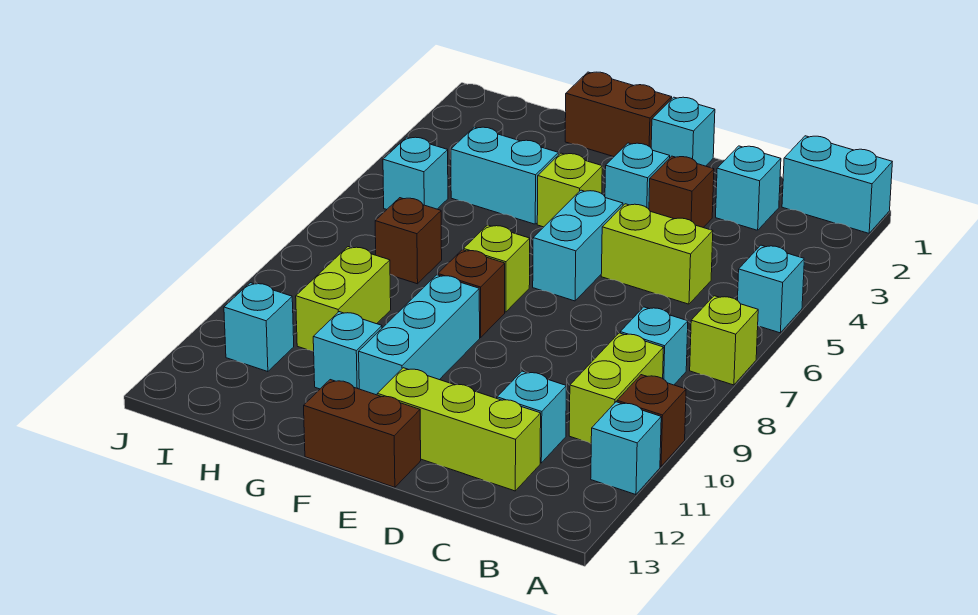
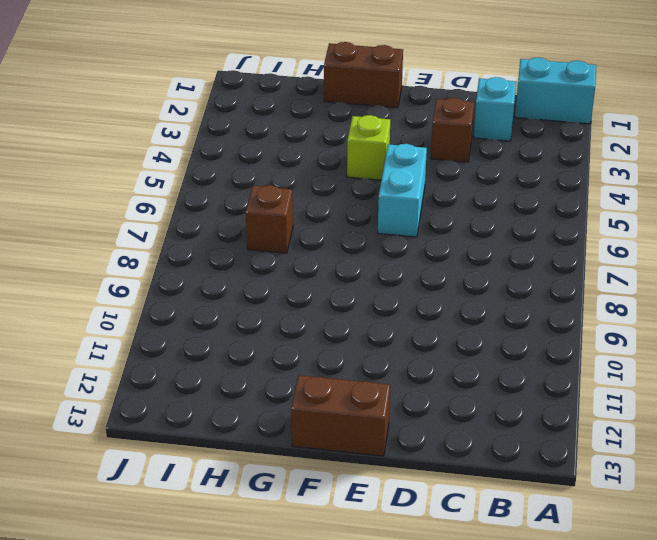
none -> cyan brick A5 level 1
none -> lime brick A7 level 1
none -> brown brick A10 level 1

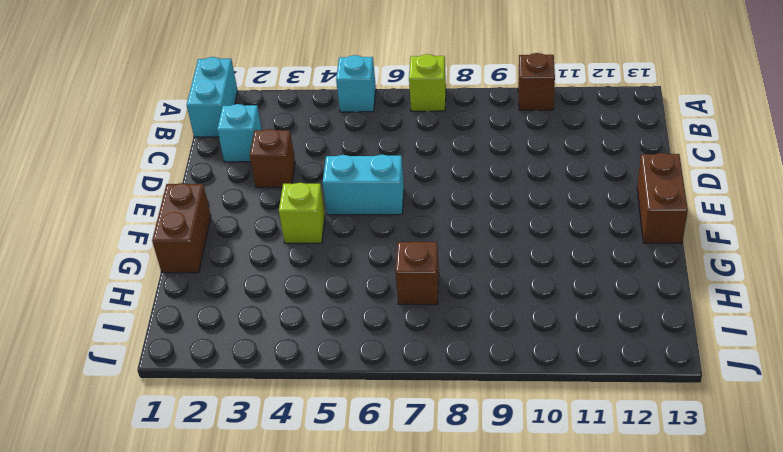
none -> cyan brick A11 level 1
none -> cyan brick B8 level 1
none -> lime brick B9:B10 level 1

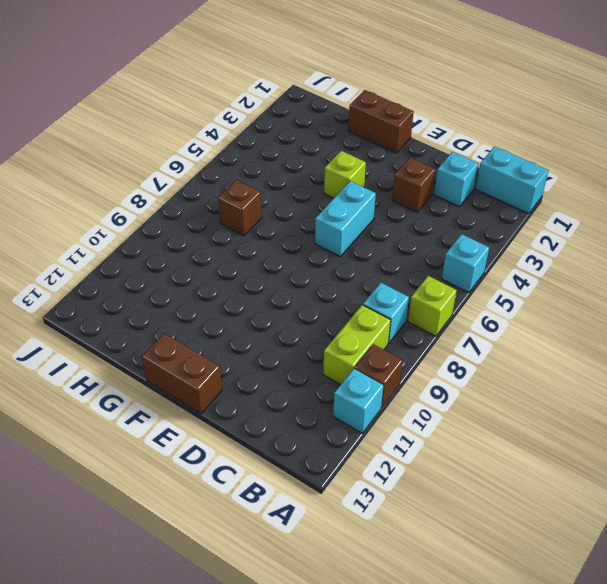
none -> lime brick C5:D5 level 1
none -> cyan brick C11 level 1
none -> lime brick C12:E12 level 1

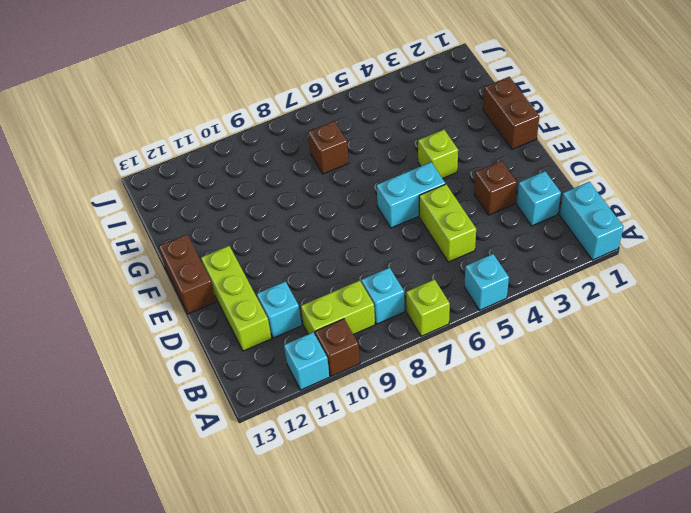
none -> cyan brick E1 level 1
none -> cyan brick E3 level 1
none -> lime brick F7 level 1

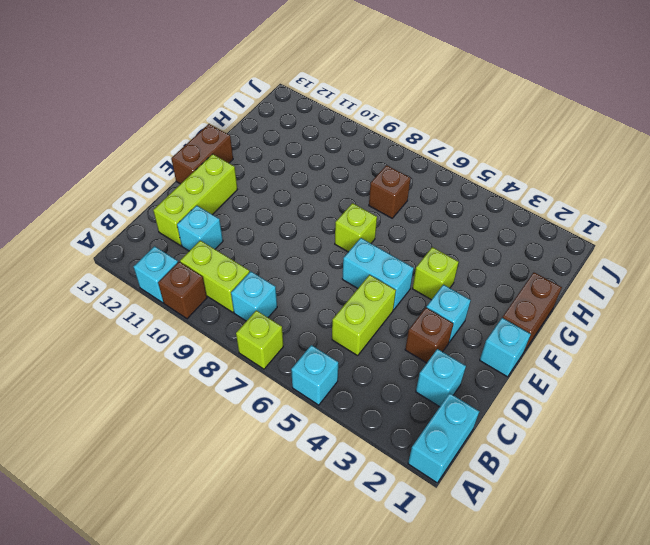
none -> brown brick F8 level 1
none -> cyan brick F9:F11 level 1
none -> cyan brick G4:H4 level 1

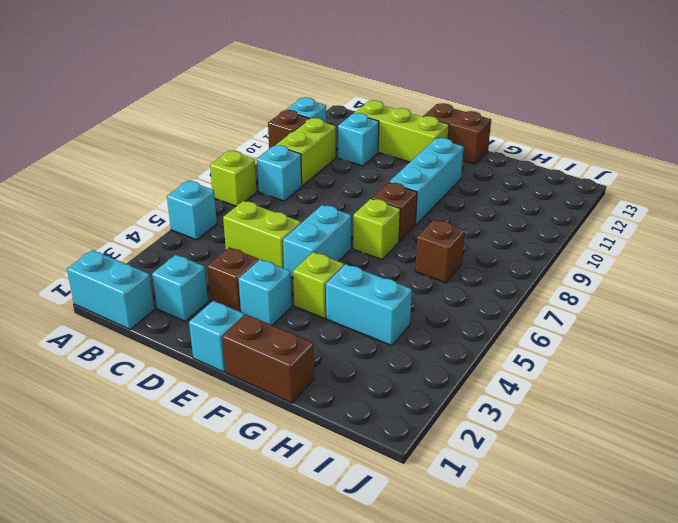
none -> cyan brick G11 level 1
none -> lime brick H9:H10 level 1
none -> cyan brick I5 level 1

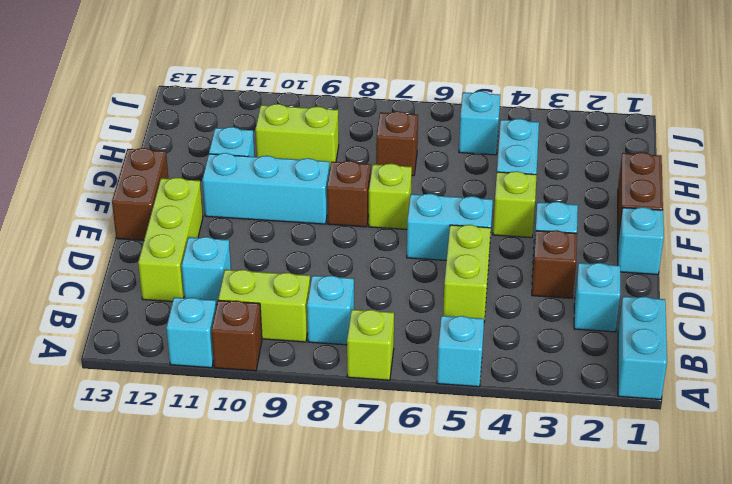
none -> cyan brick I11 level 1

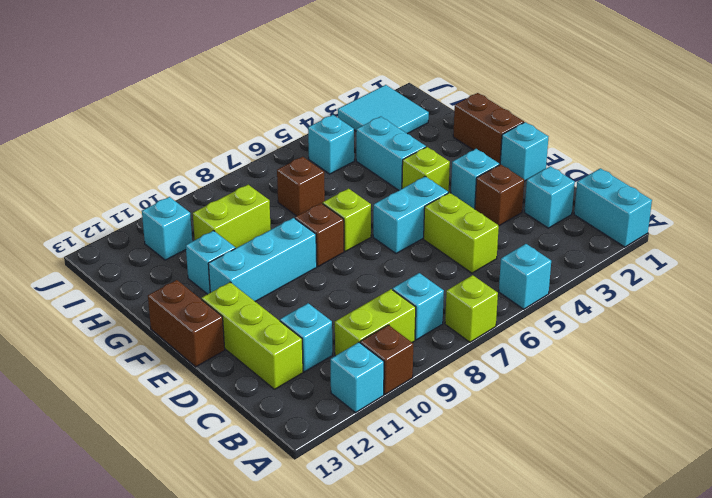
cyan tile I2:J3 level 1 -> none

